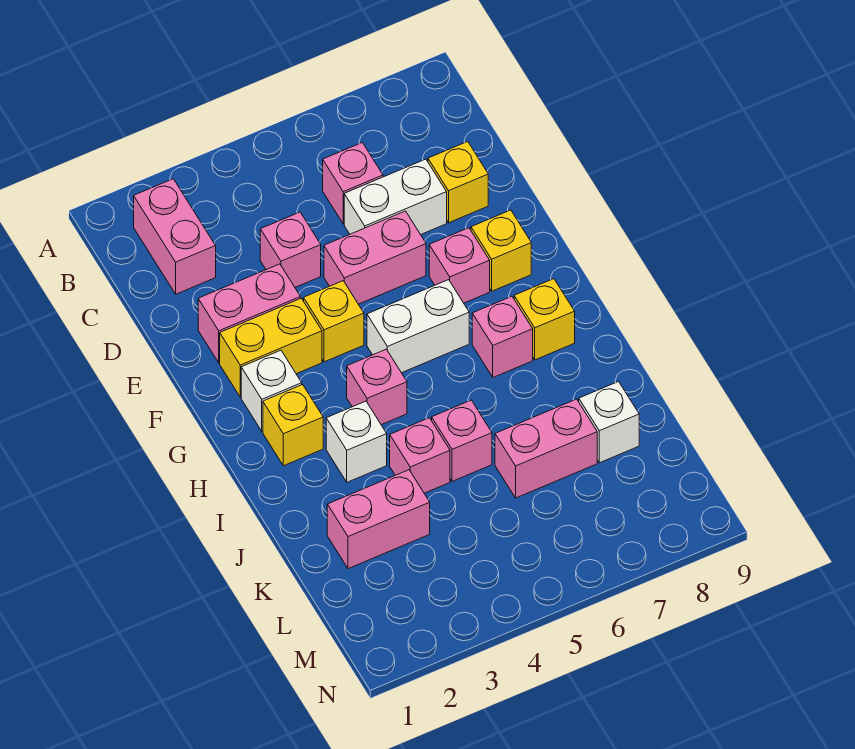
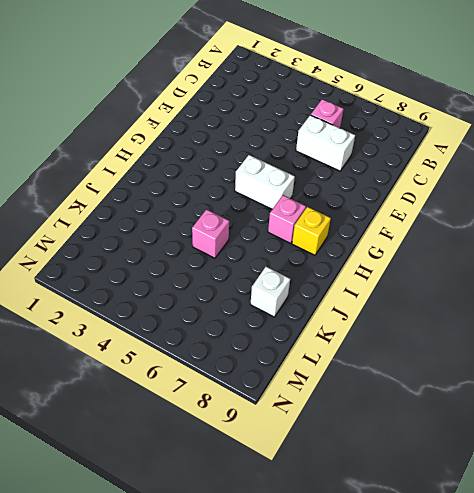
none -> pink brick B2:C2 level 1
none -> pink brick D4 level 1
none -> yellow brick D8 level 1

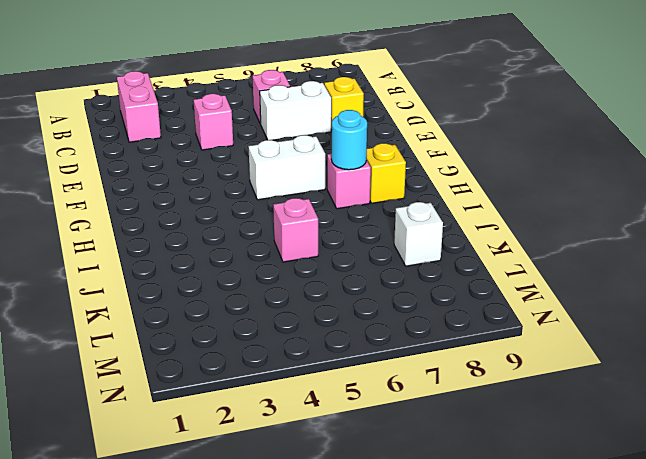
cyan round brick H7 level 2 -> none
none -> pink brick E2:E3 level 1
none -> pink brick E5:E6 level 1
none -> yellow brick F2:F3 level 1

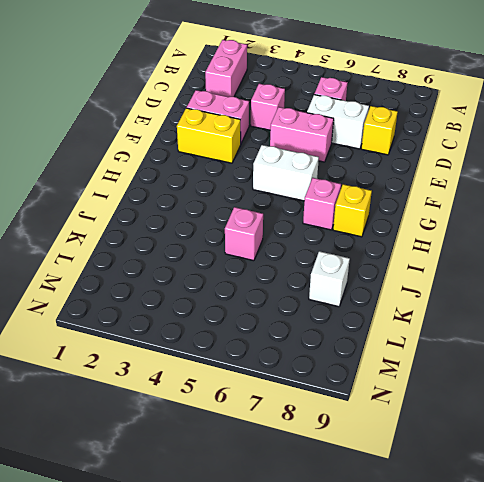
none -> yellow brick F4 level 1
none -> pink brick F7 level 1
none -> yellow brick F8 level 1

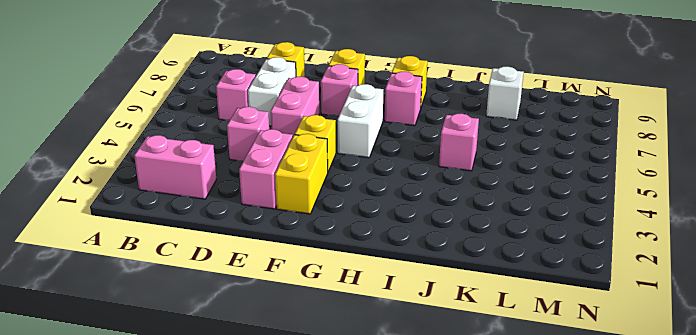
none -> white brick G2 level 1
none -> yellow brick H2 level 1
none -> pink brick H4 level 1

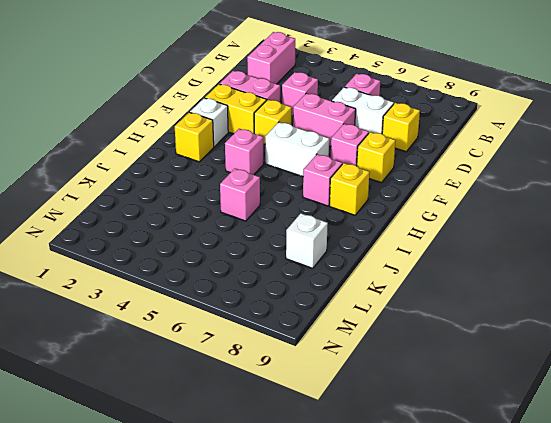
none -> white brick I3 level 1
none -> pink brick J4 level 1
none -> pink brick K2:K3 level 1

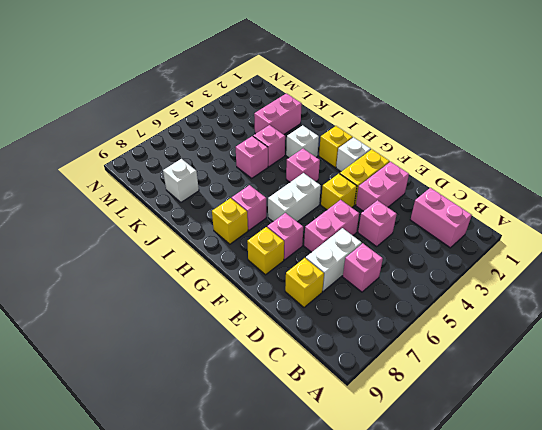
none -> pink brick K6:K7 level 1

